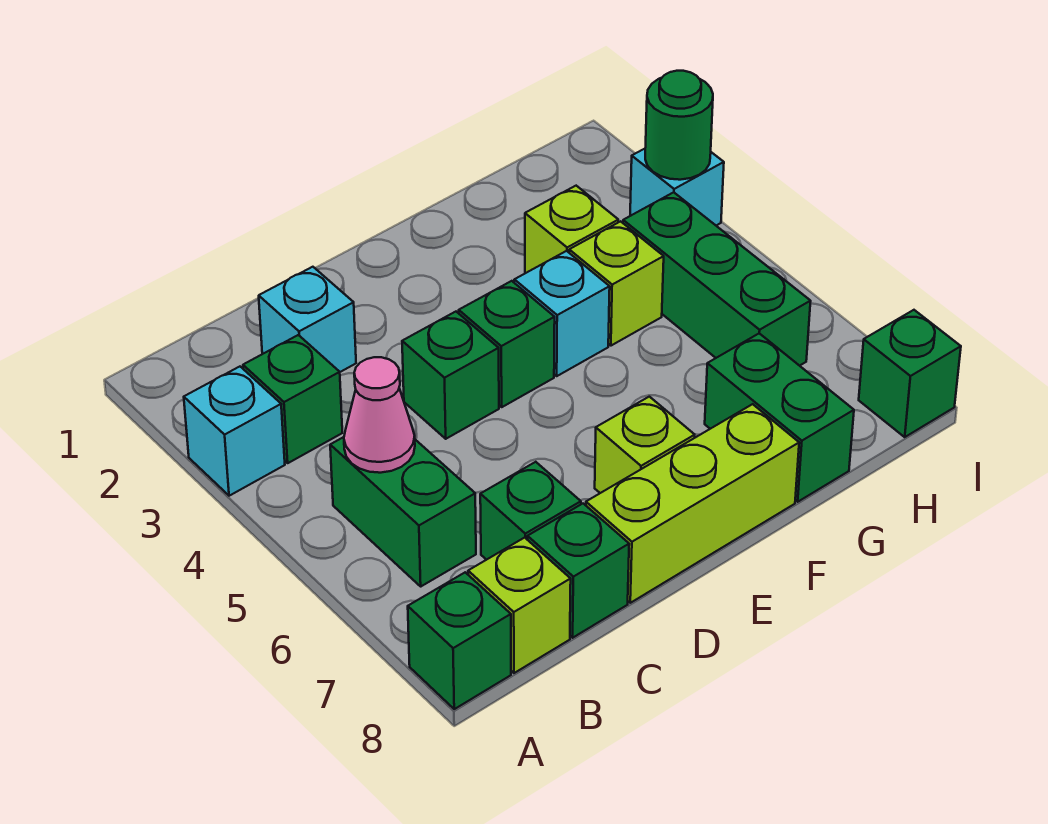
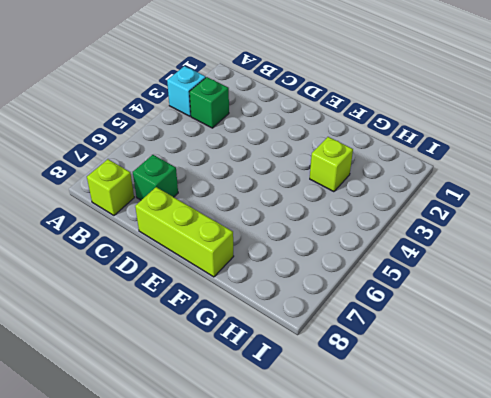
none -> green brick A8 level 1
none -> green brick B5:B6 level 1
none -> cyan brick C2 level 1

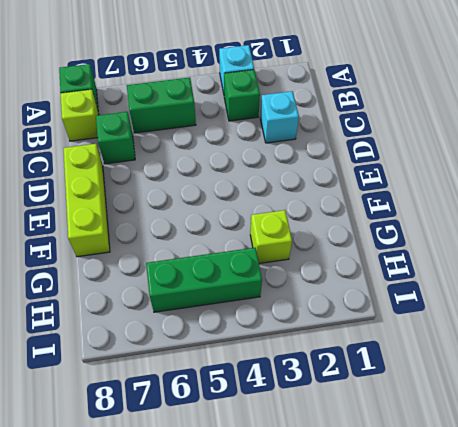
none -> green brick C8 level 1
none -> green brick D4 level 1
none -> green brick E4 level 1

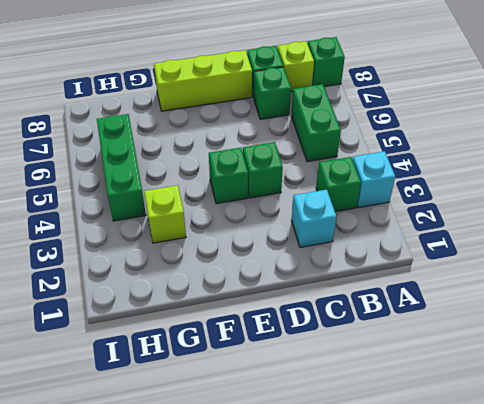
none -> lime brick E7 level 1
none -> cyan brick F4 level 1
none -> lime brick G4 level 1

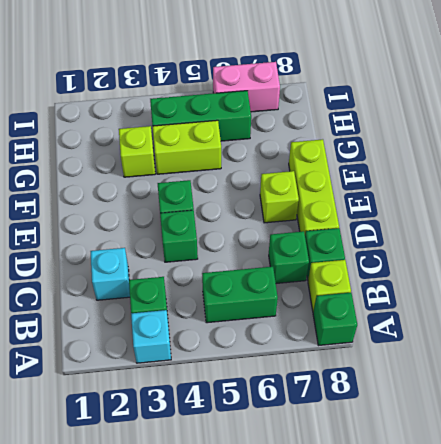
lime brick G4:G5 level 1 -> lime brick G4 level 1
pink brick I6:I7 level 1 -> none
none -> cyan brick F4 level 1
none -> green brick G7:G8 level 1
none -> cyan brick I3 level 1

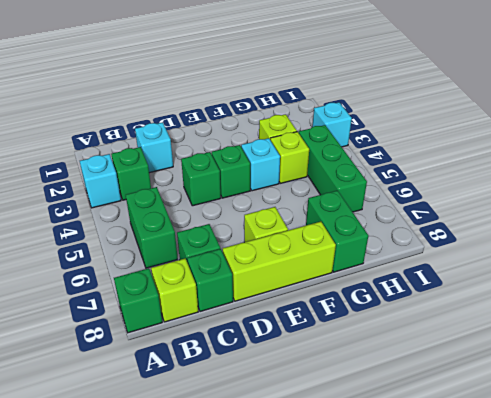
none -> green brick I8 level 1
none -> pink cone B5 level 2
none -> green round brick I3 level 2

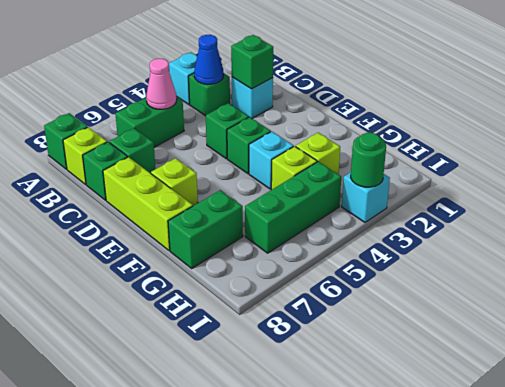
blue cone B3 level 2 -> none
green brick C2 level 2 -> green brick I8 level 1

